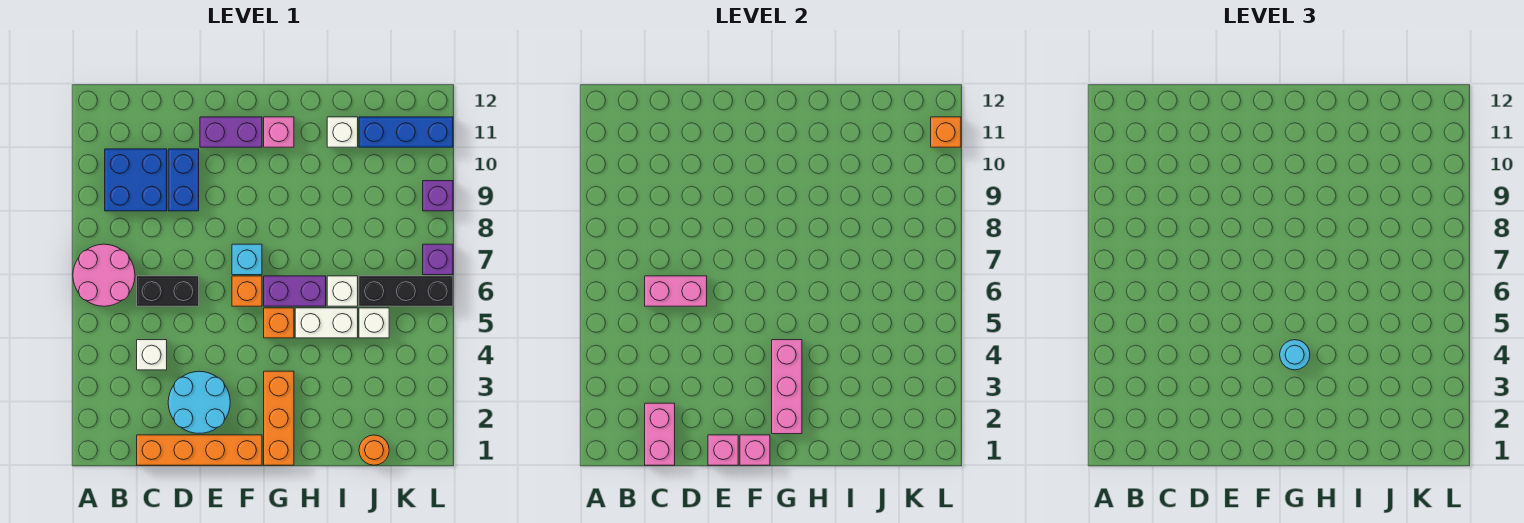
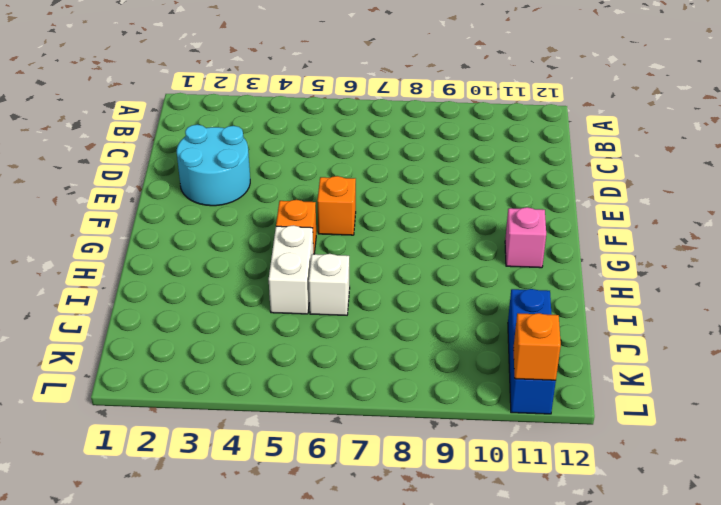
none -> pink round brick A6:B7 level 1
none -> blue brick B9:C10 level 1
none -> orange brick C1:F1 level 1
none -> white brick C4 level 1

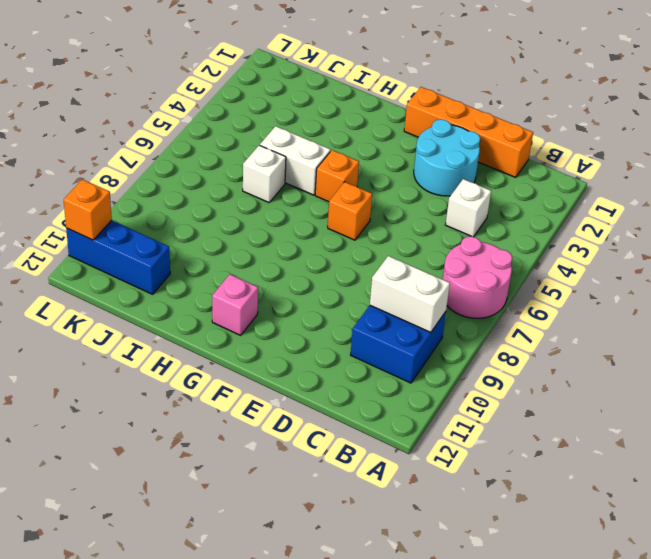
white brick B9:C9 level 2 -> none
none -> black brick C6:D6 level 1
none -> blue brick D9:D10 level 1
none -> purple brick E11:F11 level 1
none -> cyan brick F7 level 1

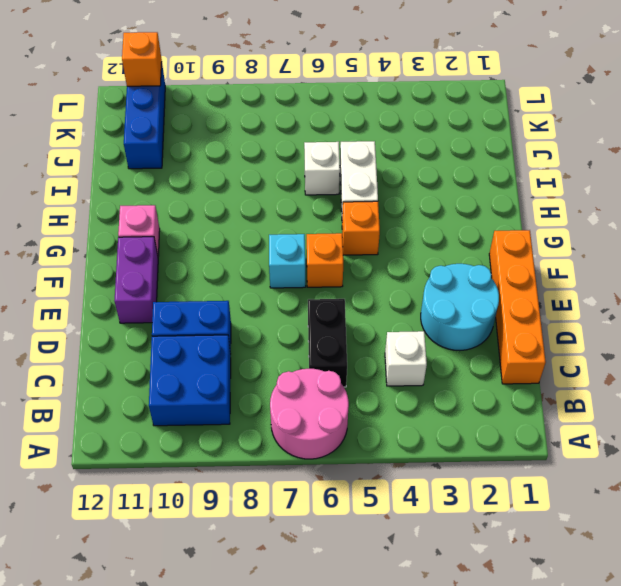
none -> orange brick G1:G3 level 1
none -> purple brick G6:H6 level 1
none -> white brick I11 level 1
none -> orange round brick J1 level 1

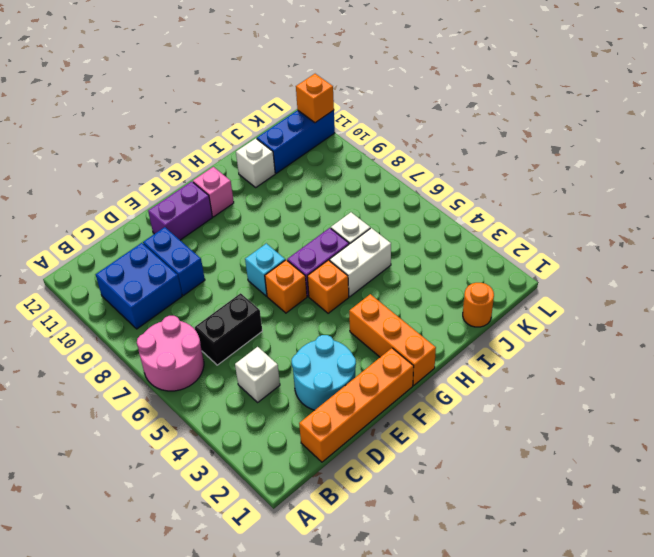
none -> white brick J5 level 1
none -> black brick J6:L6 level 1
none -> purple brick L7 level 1
none -> purple brick L9 level 1

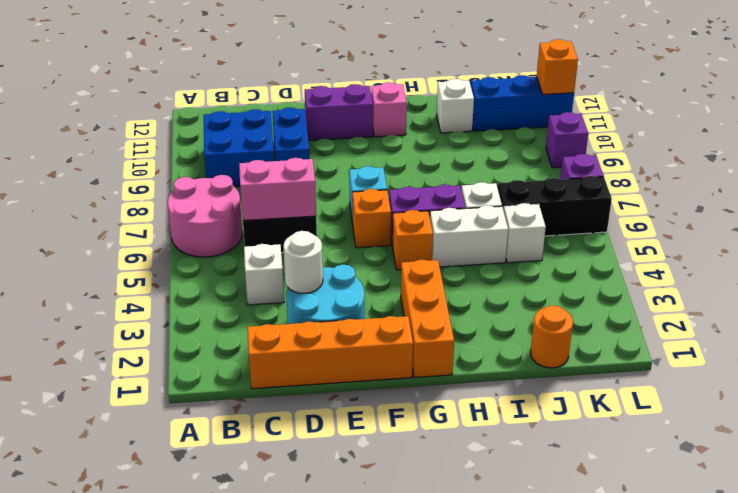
white round brick D3 level 2 -> none
none -> pink brick C1:C2 level 2
none -> pink brick E1 level 2
none -> pink brick F1 level 2
none -> pink brick G2:G4 level 2

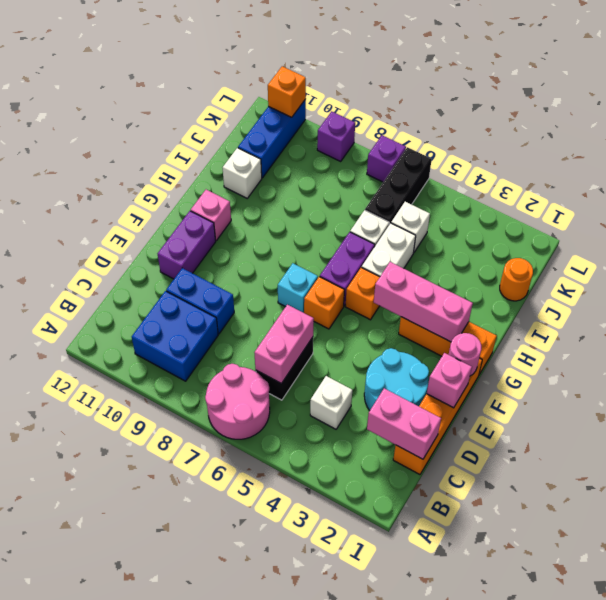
pink round brick F1 level 2 -> pink brick F1 level 2
none -> cyan round brick G4 level 3

